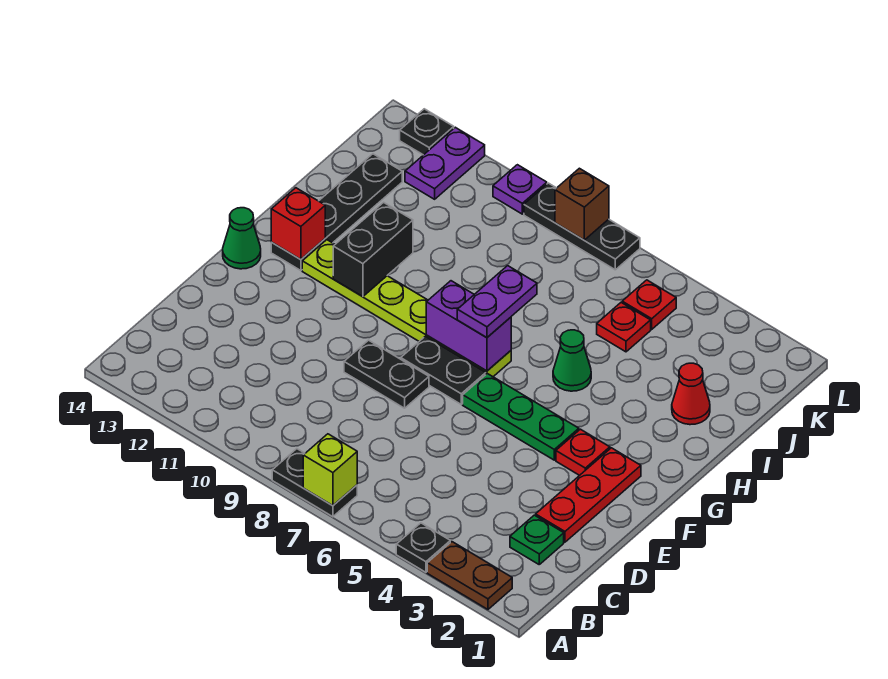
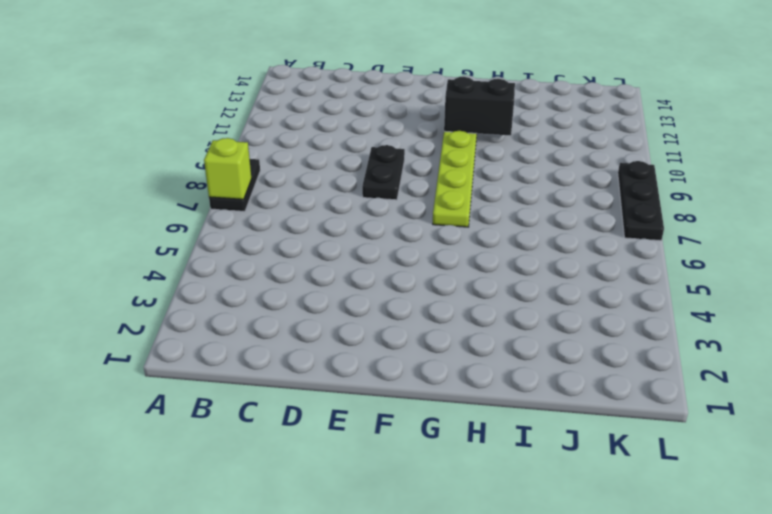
none -> brown plate A2:A3 level 1
none -> black plate A4 level 1
none -> green plate C2 level 1

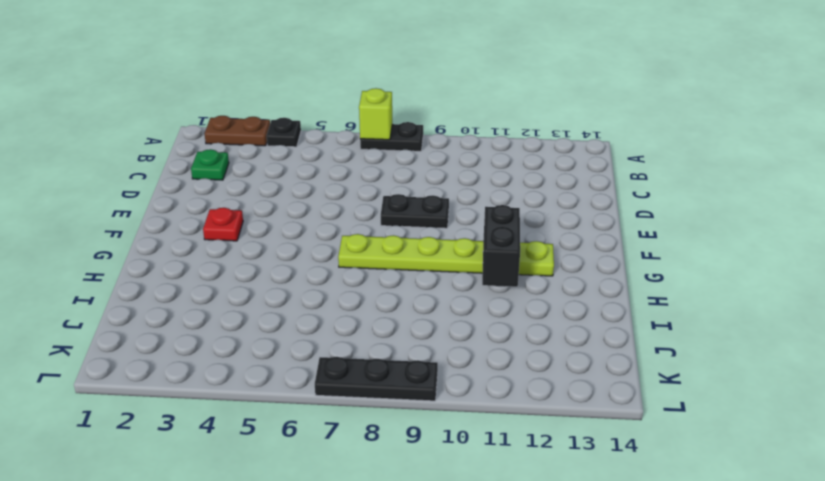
none -> red plate D2:F2 level 1
none -> green plate F4:F6 level 1
none -> black plate F7:F8 level 1

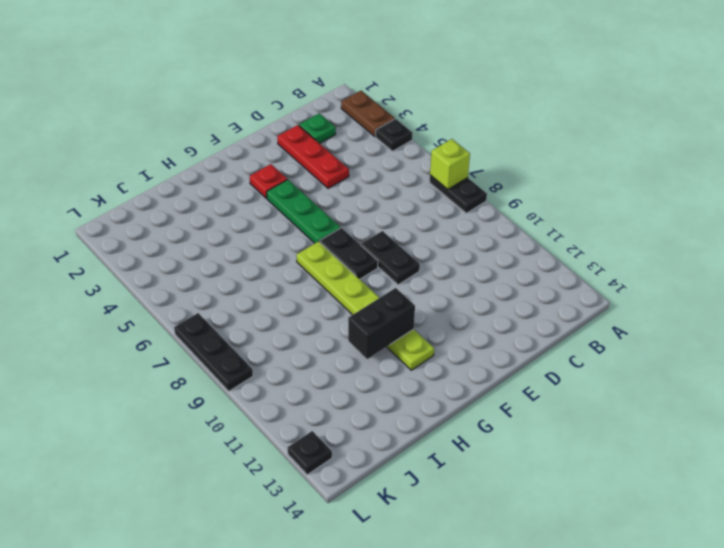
red plate D2:D4 level 1 -> red plate D2:F2 level 1
none -> green cone F14 level 1
none -> black plate G13:J13 level 1
none -> green cone H5 level 1

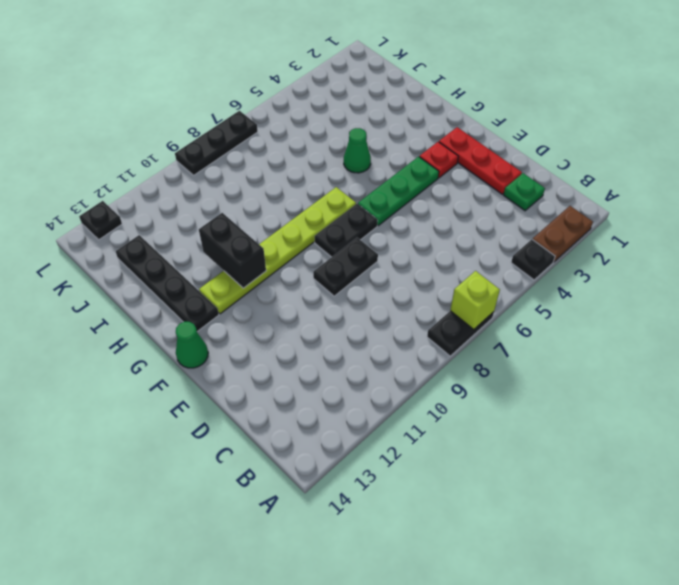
none -> red cone I2 level 1
none -> red plate J5 level 1
none -> red plate K5 level 1

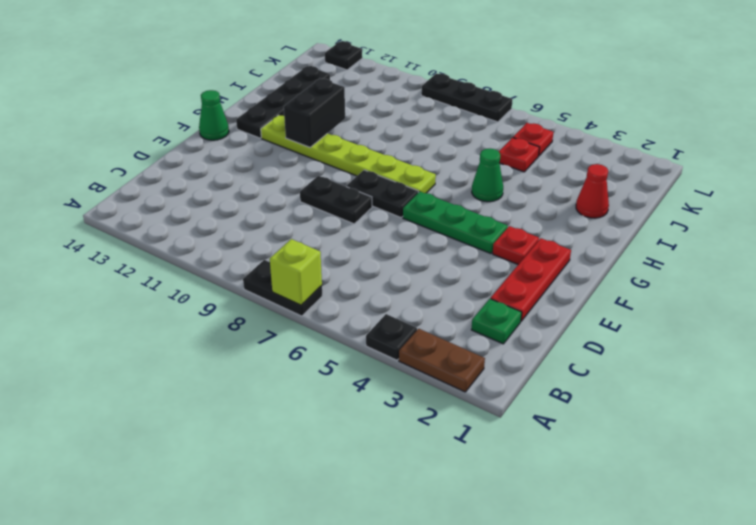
none -> purple plate K12:L12 level 1
none -> purple plate L10 level 1
none -> purple brick G7:G8 level 2

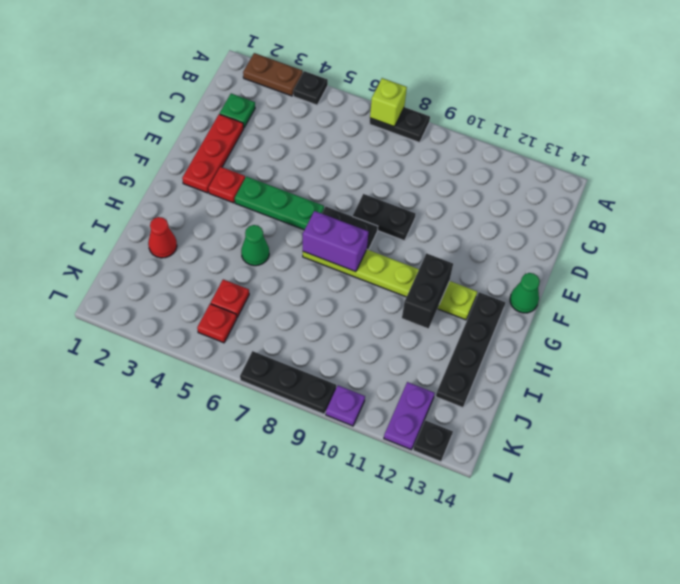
none -> red brick G13 level 2
none -> brown brick L8 level 2
none -> purple plate G7:H7 level 3

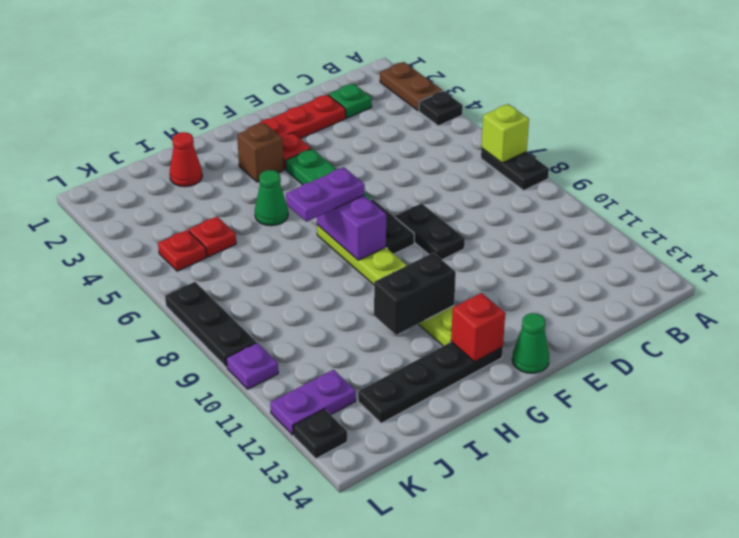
brown brick G3 level 1 -> brown brick L8 level 2

